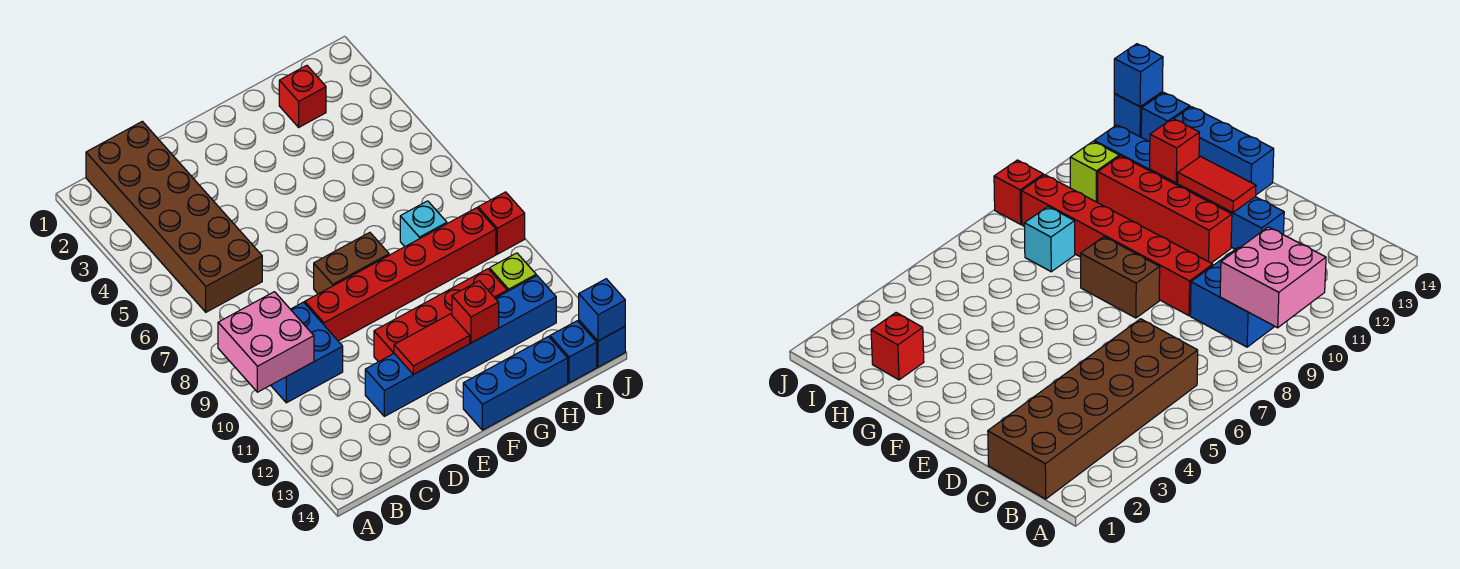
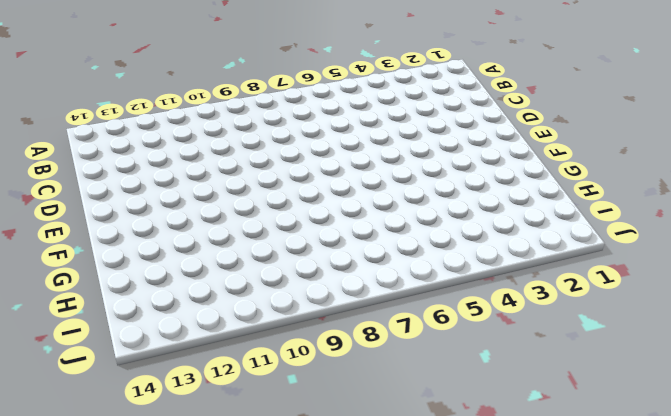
none -> brown brick B1:C6 level 1
none -> blue brick B9:C10 level 1
none -> red brick D9:I9 level 1

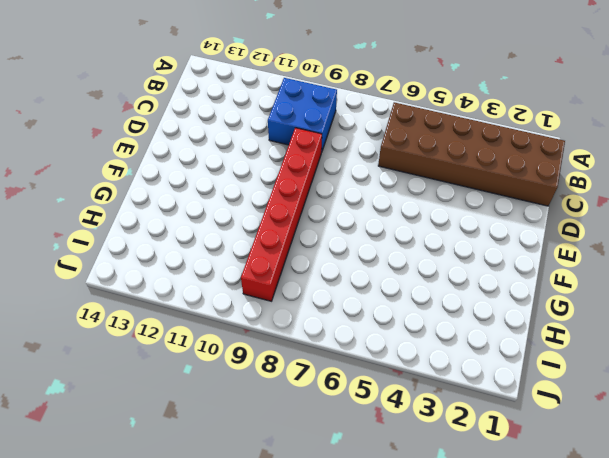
none -> blue brick D12:I12 level 1
none -> brown brick E8:F8 level 1
none -> red brick E11:H11 level 1

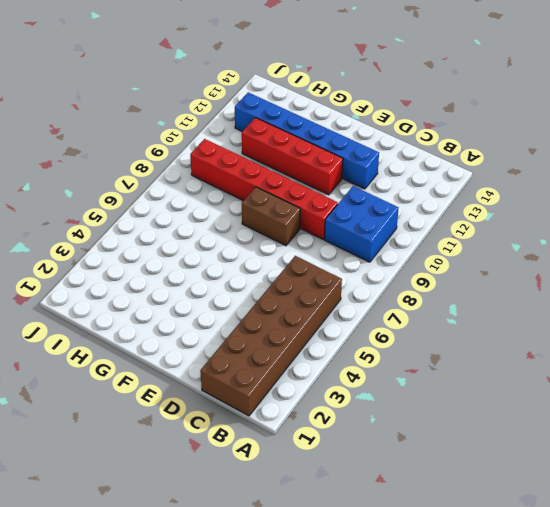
none -> blue brick F14:H14 level 1
none -> red brick H2 level 1
none -> cyan brick H8 level 1

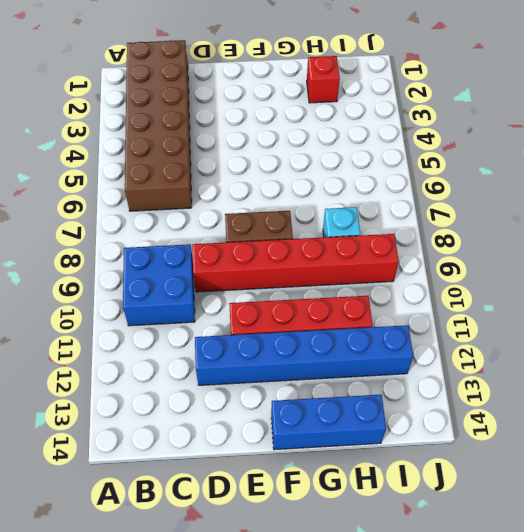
none -> lime brick I11 level 1
none -> blue brick I14 level 1
none -> red brick J9 level 1

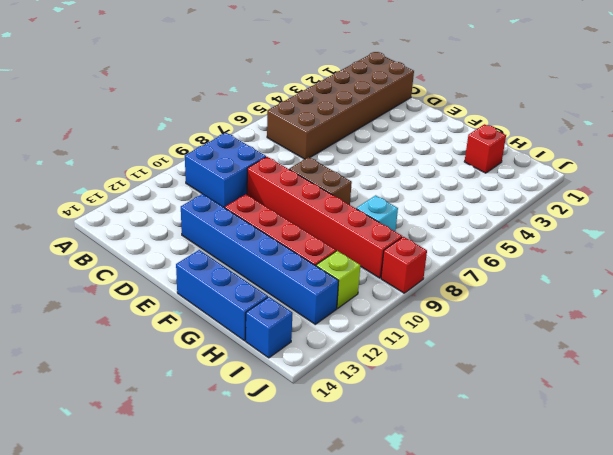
none -> blue brick J14 level 1
none -> pink brick A9:B10 level 2
none -> red tile E12:F12 level 2

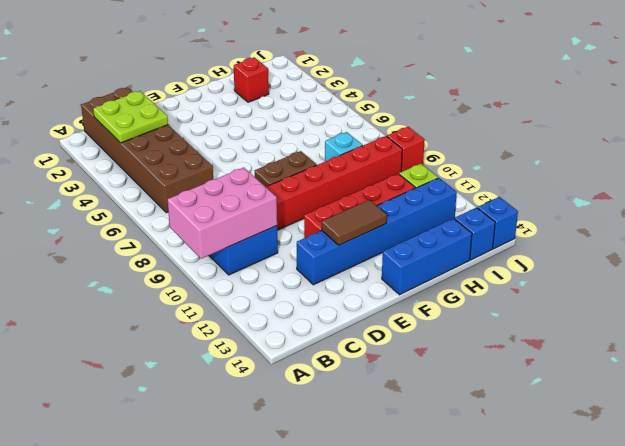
pink brick A9:C10 level 2 -> pink brick A9:B10 level 2
lime plate B2:C3 level 2 -> none
brown tile E12:F12 level 2 -> red tile E12:F12 level 2
none -> red brick G12 level 2
none -> blue brick J14 level 2

